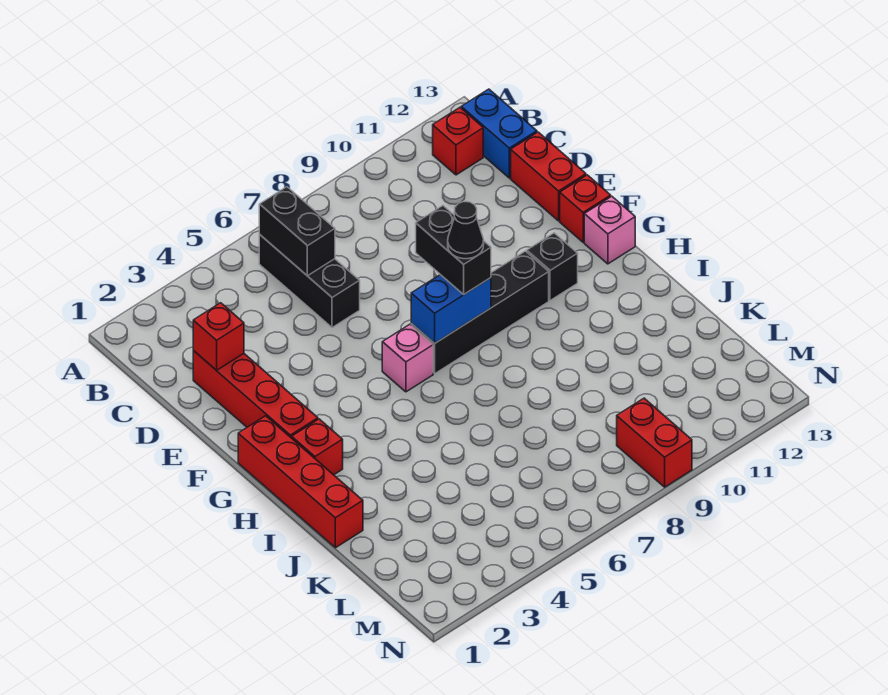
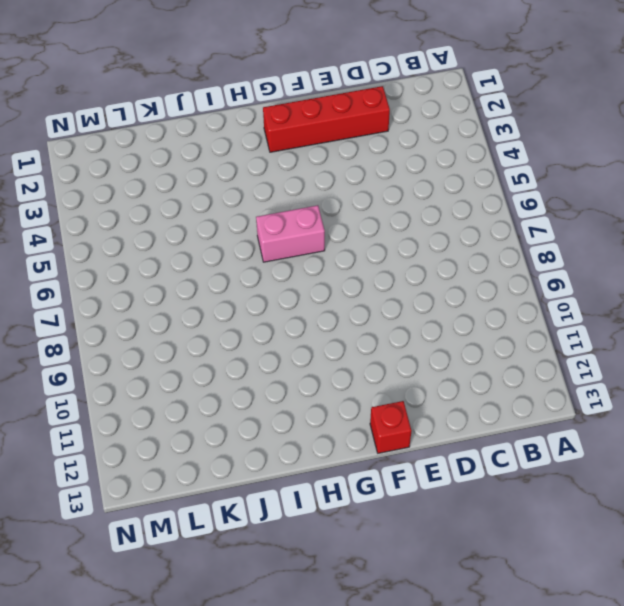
pink brick G6:H6 level 1 -> pink brick G6 level 1
none -> black brick B6:D6 level 1
none -> red brick B12 level 1
none -> blue brick B13:C13 level 1

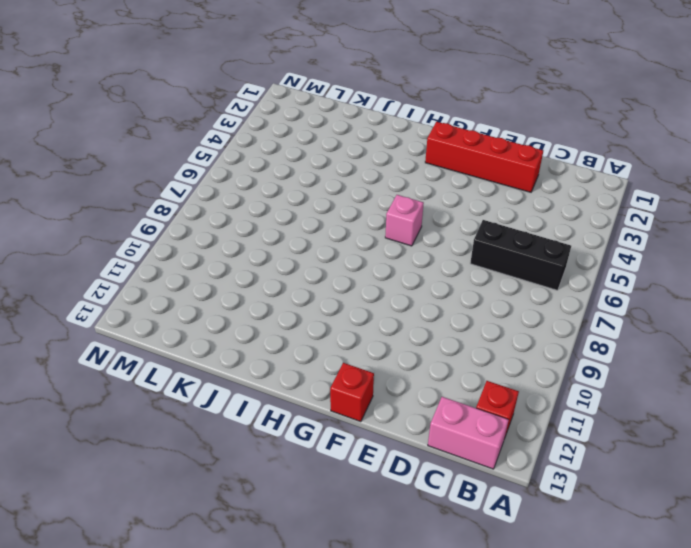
pink brick B13:C13 level 1 -> blue brick B13:C13 level 1
none -> red brick D13:E13 level 1
none -> red brick G1:J1 level 1
none -> black brick G7:G10 level 1

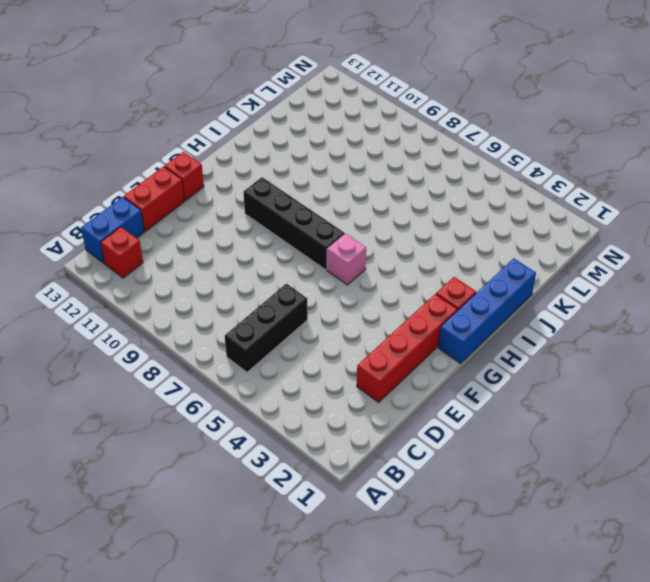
blue brick G1:J1 level 1 -> red brick G1:J1 level 1
none -> black brick G11 level 1
none -> pink brick G13 level 1
none -> red brick M9:N9 level 1

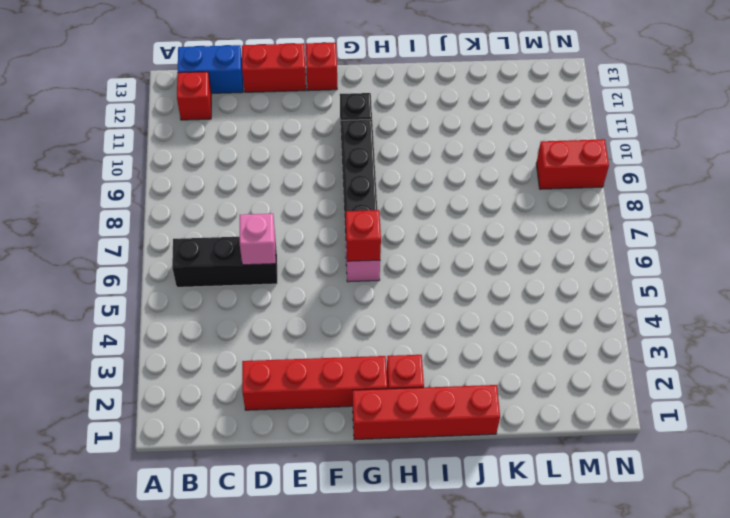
pink brick D6 level 2 -> pink brick G13 level 1
red brick G6 level 2 -> red brick D2 level 2
none -> black brick B6:C6 level 2
none -> blue brick G7:G8 level 2
none -> black brick F8:G8 level 3

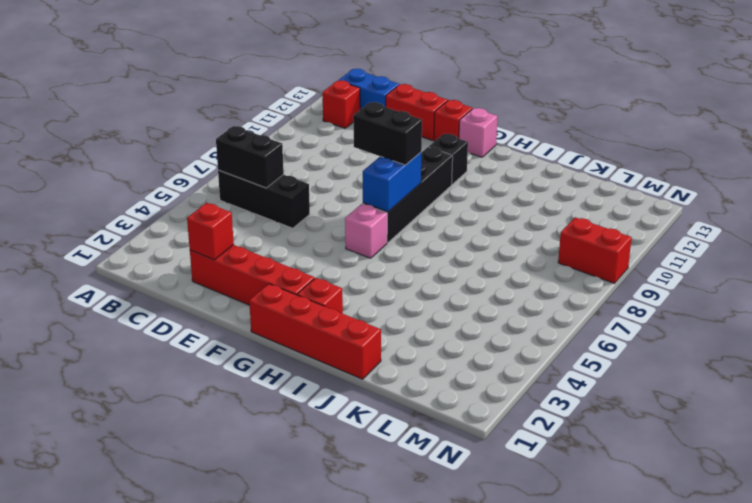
none -> black cone G8 level 4

